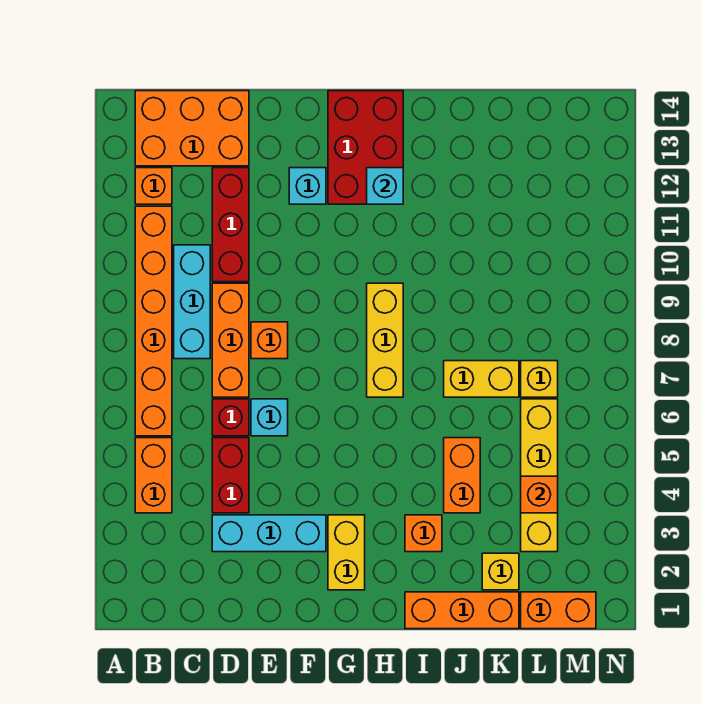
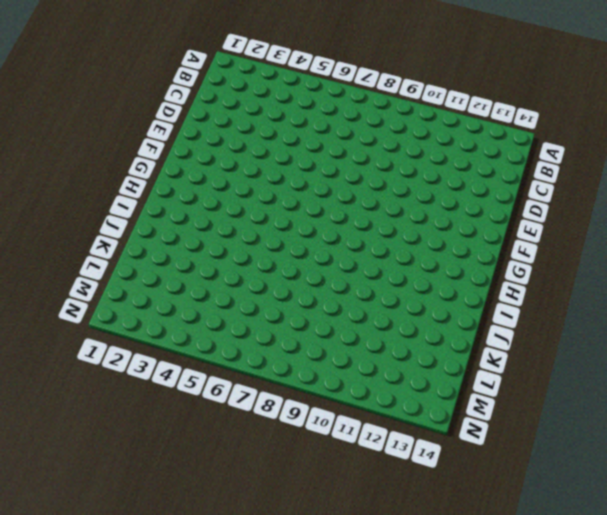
none -> orange brick B4:B5 level 1
none -> orange brick B6:B11 level 1
none -> orange brick B12 level 1

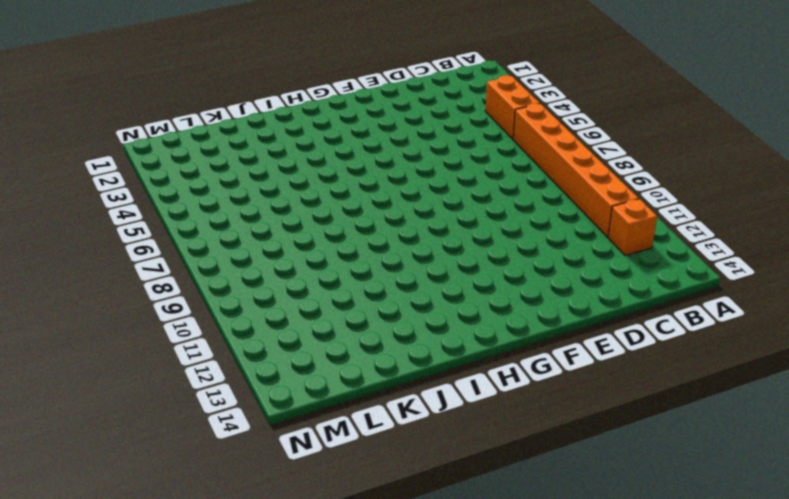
none -> orange brick B13:D14 level 1
none -> cyan brick C8:C10 level 1
none -> cyan brick D3:F3 level 1

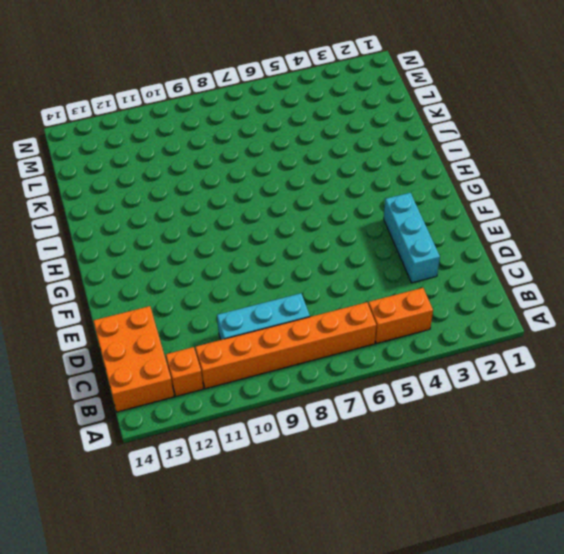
none -> red brick D4:D5 level 1
none -> red brick D6 level 1
none -> orange brick D7:D9 level 1

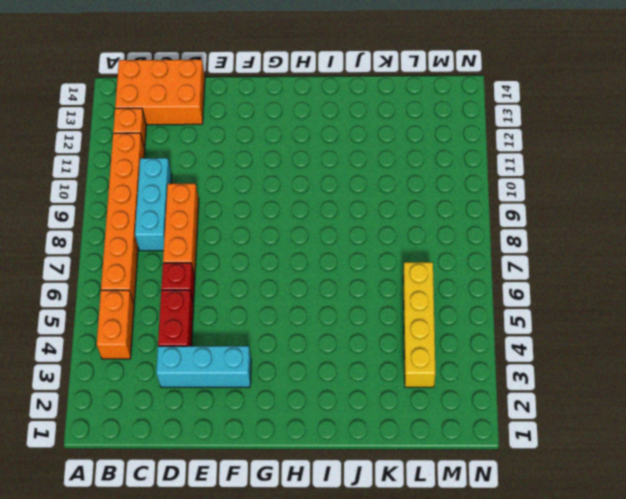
none -> red brick D10:D12 level 1
none -> cyan brick E6 level 1
none -> orange brick E8 level 1

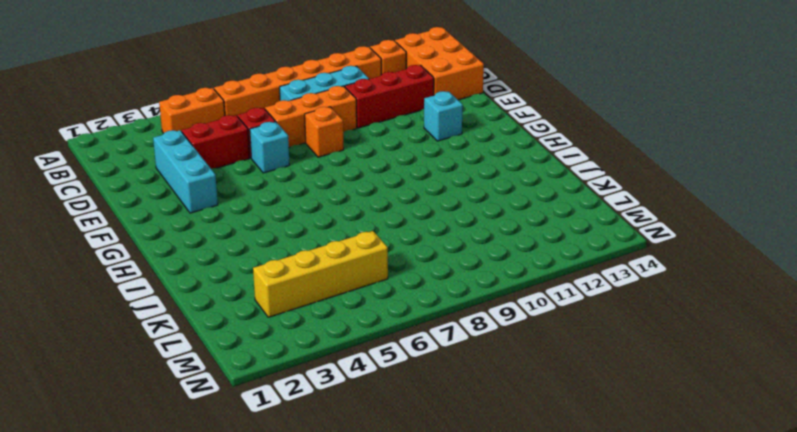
none -> yellow brick G2:G3 level 1
none -> red brick G12:H14 level 1
none -> yellow brick H7:H9 level 1

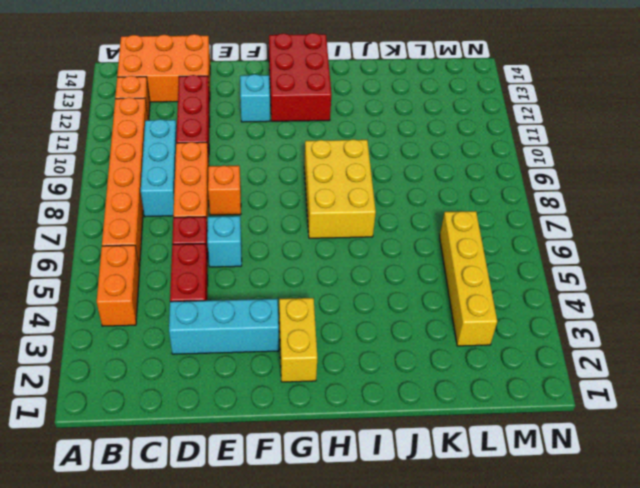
yellow brick H7:I9 level 1 -> yellow brick H7:H9 level 1
none -> orange brick I1:K1 level 1
none -> orange brick I3 level 1
none -> orange brick J4:J5 level 1

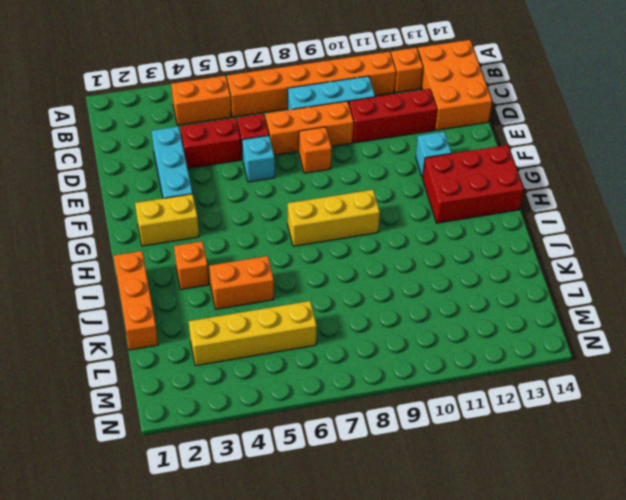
none -> yellow brick J7:K7 level 1
none -> yellow brick K2 level 1
none -> orange brick L1:M1 level 1

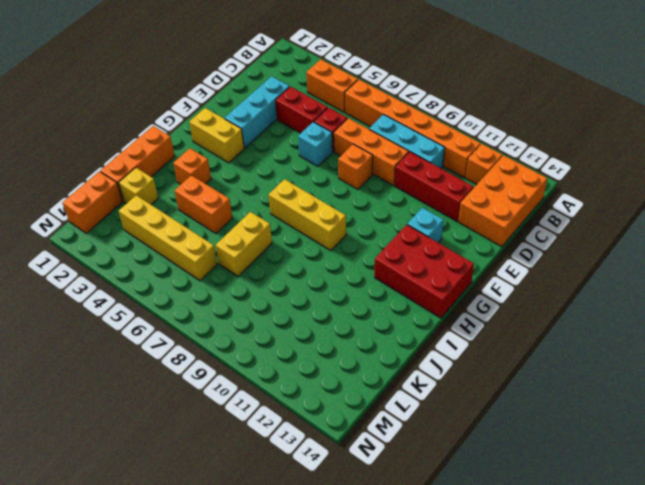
none -> yellow brick L7 level 1
none -> cyan brick H12 level 2
none -> orange brick L4 level 2

